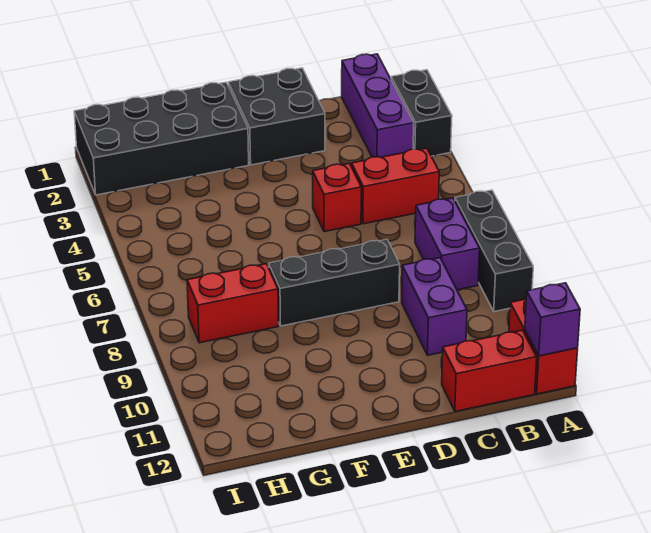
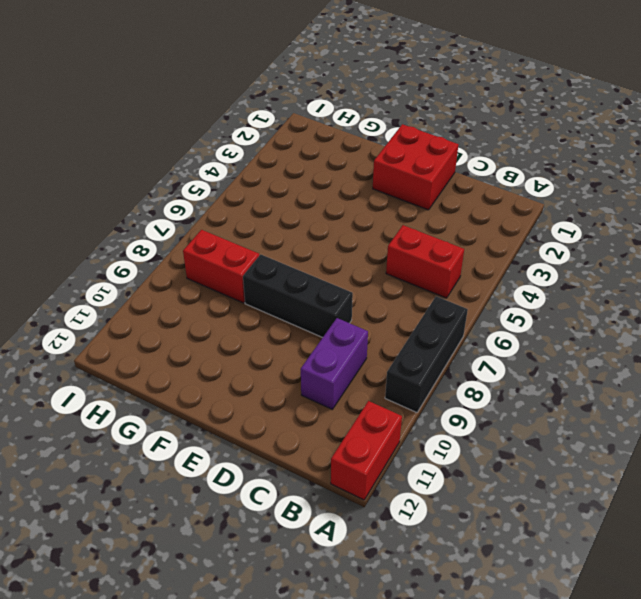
red brick D1:E2 level 1 -> black brick D1:E2 level 1
none -> black brick A2:A3 level 1
none -> purple brick B1:B3 level 1
none -> purple brick B7:B8 level 1

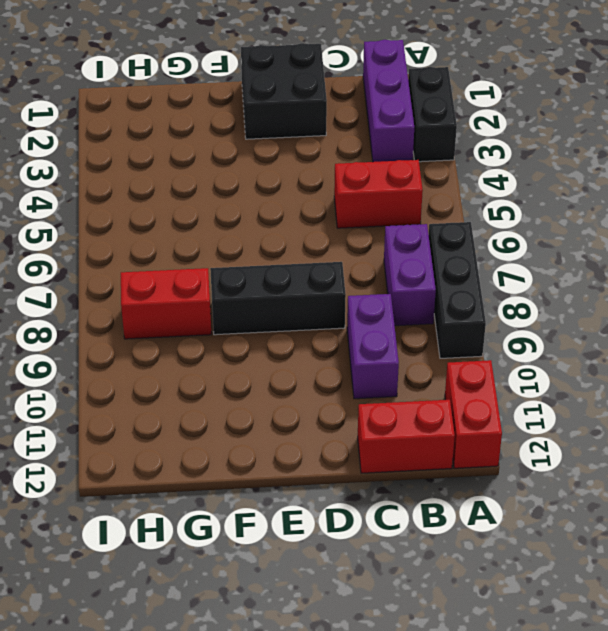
none -> red brick D5 level 1
none -> black brick F1:I2 level 1
none -> purple brick A12 level 2

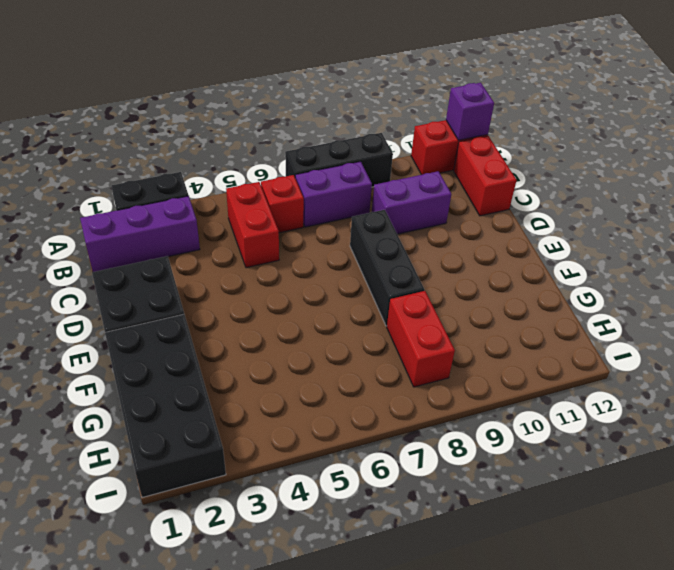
red brick B6 level 1 -> red brick D5 level 1

